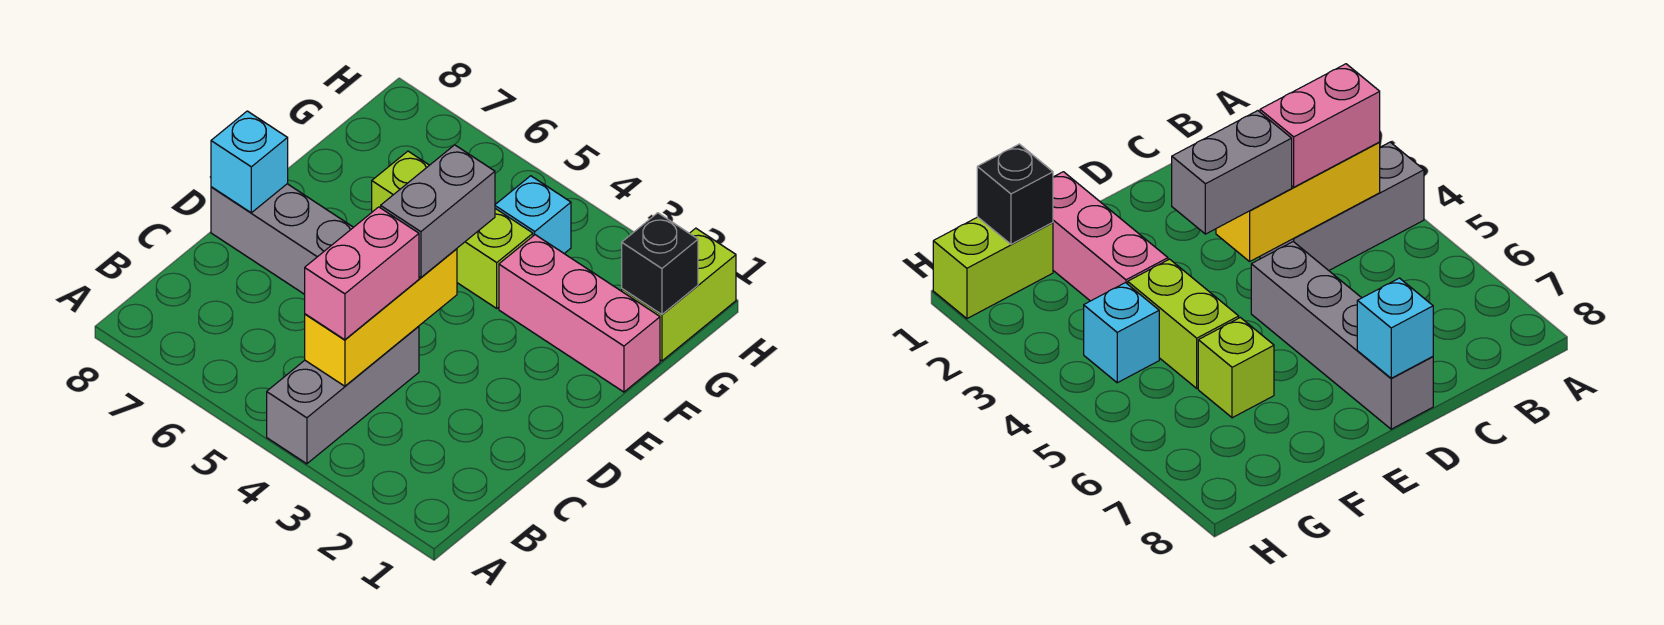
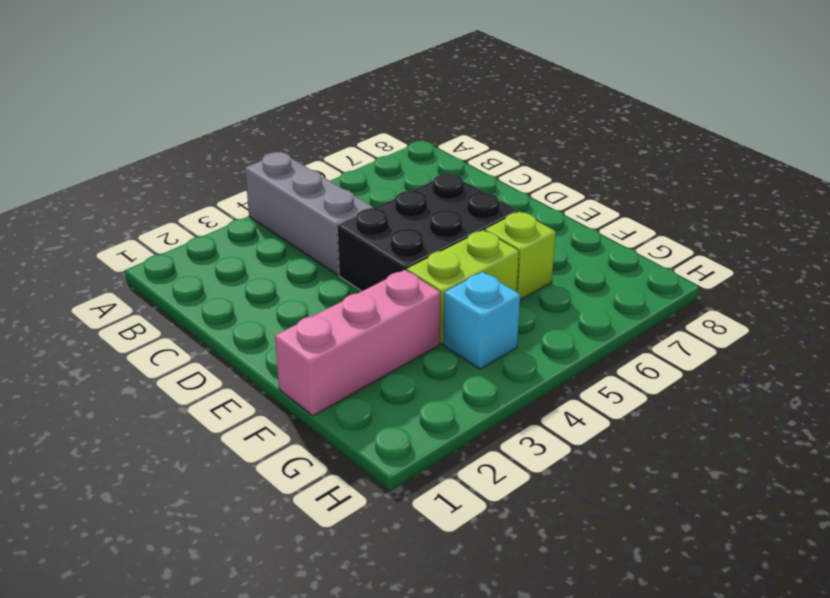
black brick D4:E6 level 1 -> grey brick D5:D8 level 1
none -> lime brick G1:H1 level 1
none -> yellow brick B4:D4 level 2
none -> cyan brick D8 level 2

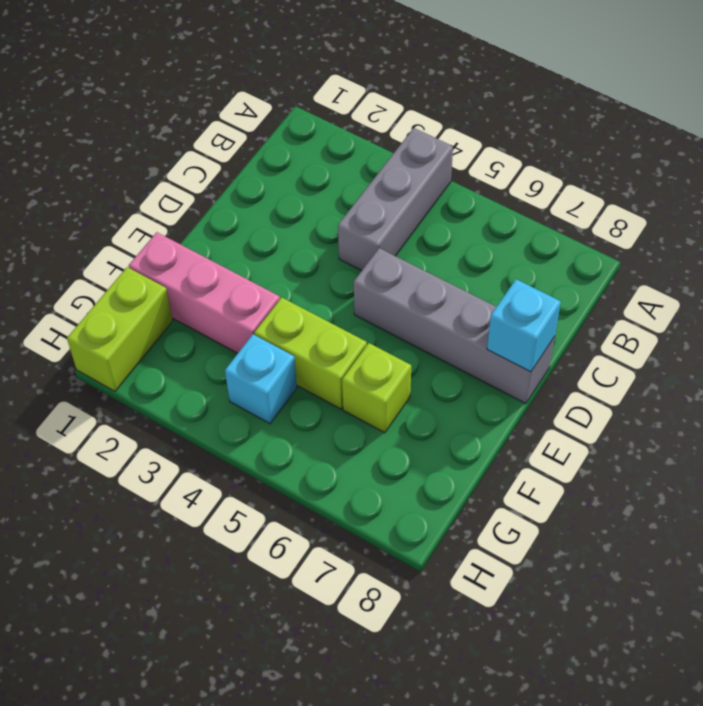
none -> yellow brick B4:D4 level 2
none -> black brick G1 level 2
none -> pink brick B4:C4 level 3

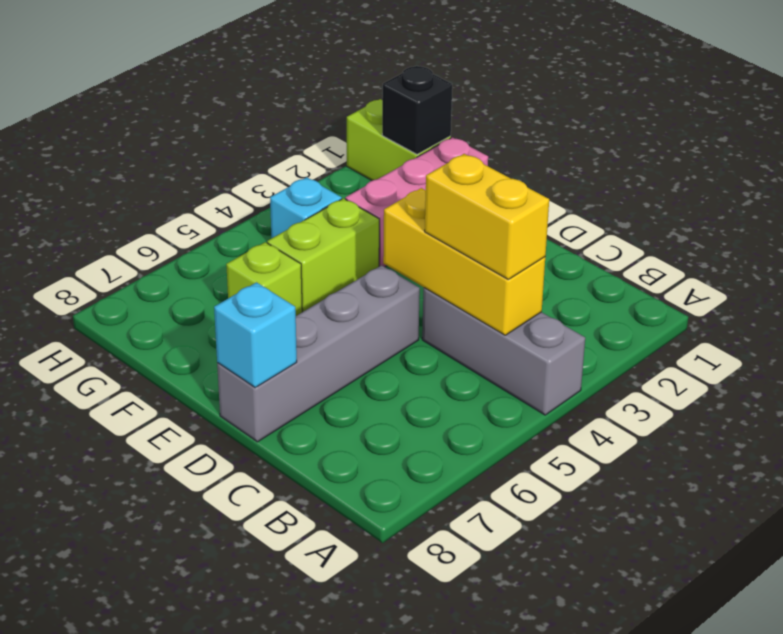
yellow brick B4:C4 level 3 -> pink brick B4:C4 level 3
none -> grey brick D4:E4 level 3

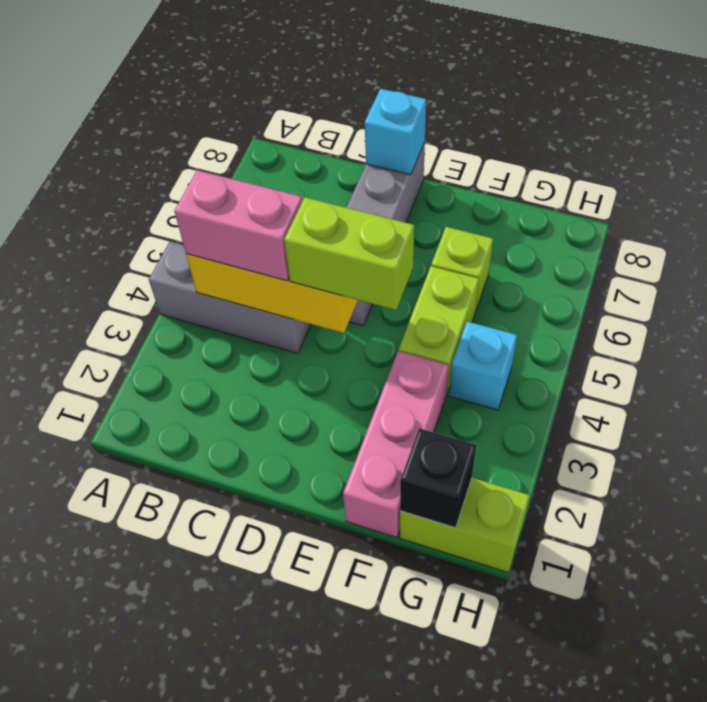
lime brick D4:E4 level 3 -> grey brick D4:E4 level 3

